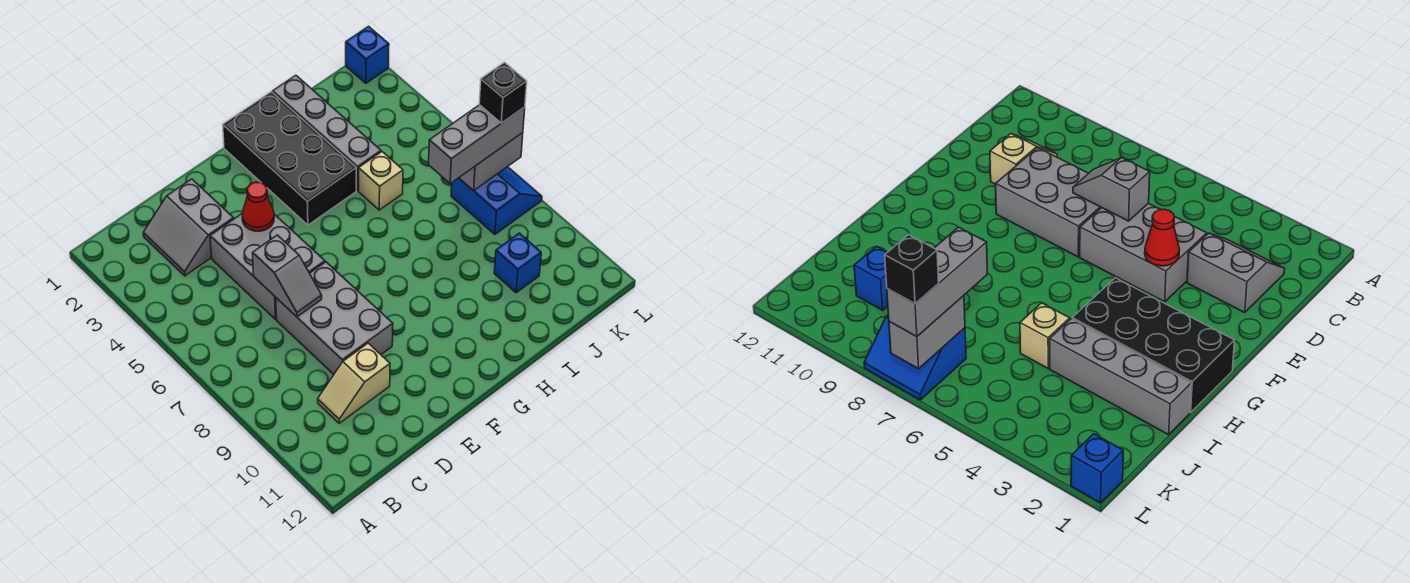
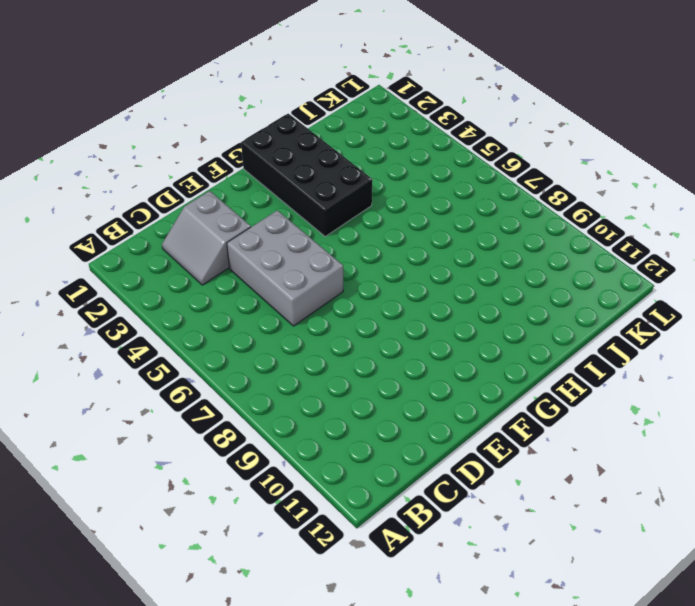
none -> tan slope C10:D10 level 1 top D
none -> grey brick D7:E9 level 1
none -> grey brick I1:I4 level 1

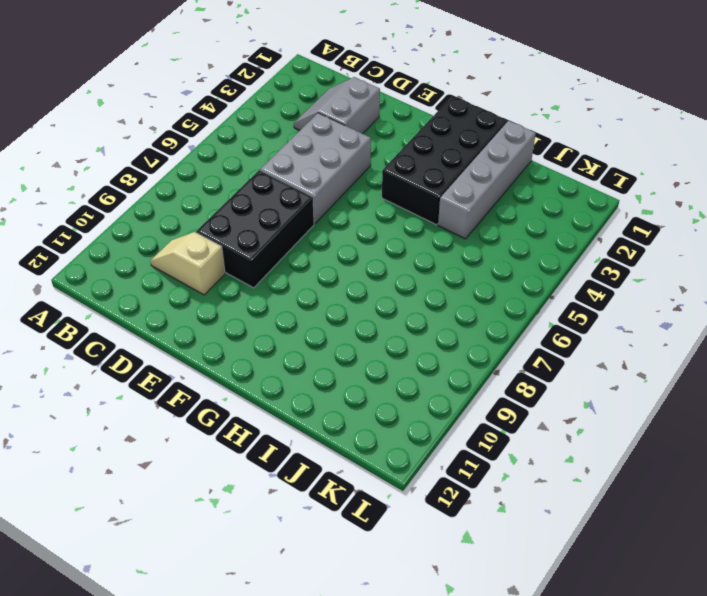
black brick D7:E9 level 1 -> grey brick D7:E9 level 1
none -> tan brick I5 level 1
none -> blue brick J10 level 1
none -> blue slope K7:L8 level 1 top K

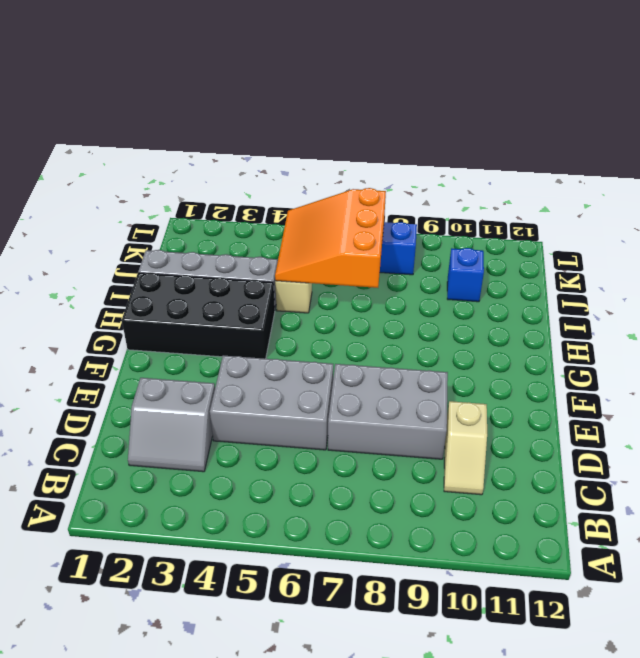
orange slope I5:K7 level 2 top 7 -> grey brick K7:L7 level 2
none -> blue brick L1 level 1
none -> grey slope D6:D7 level 2 top 6
none -> red cone E4 level 2

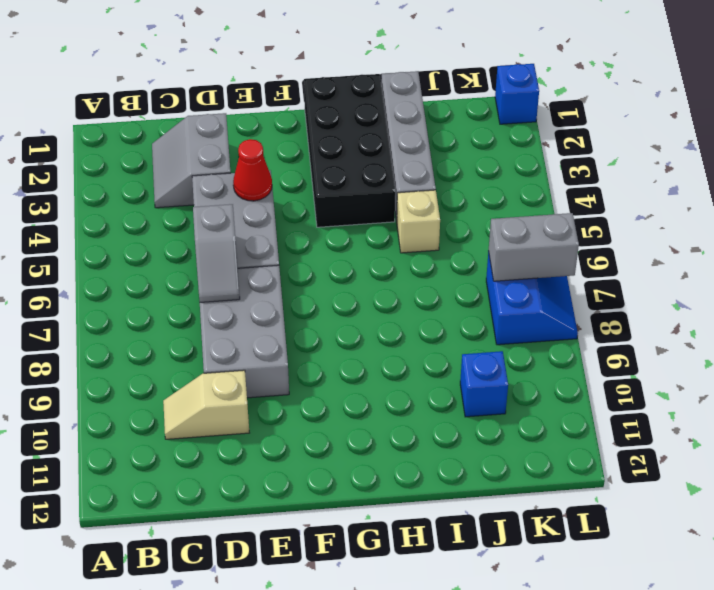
none -> grey brick J7:L7 level 3
none -> black brick L7 level 4

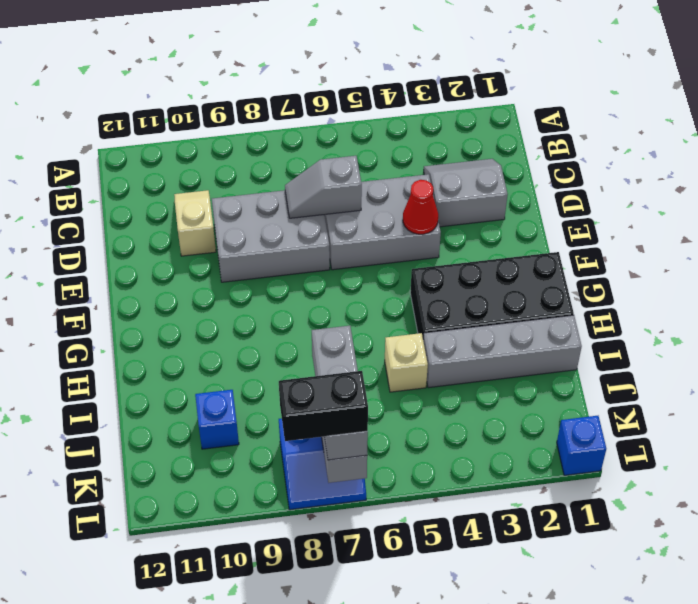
black brick L7:L8 level 4 -> black brick L7 level 4

